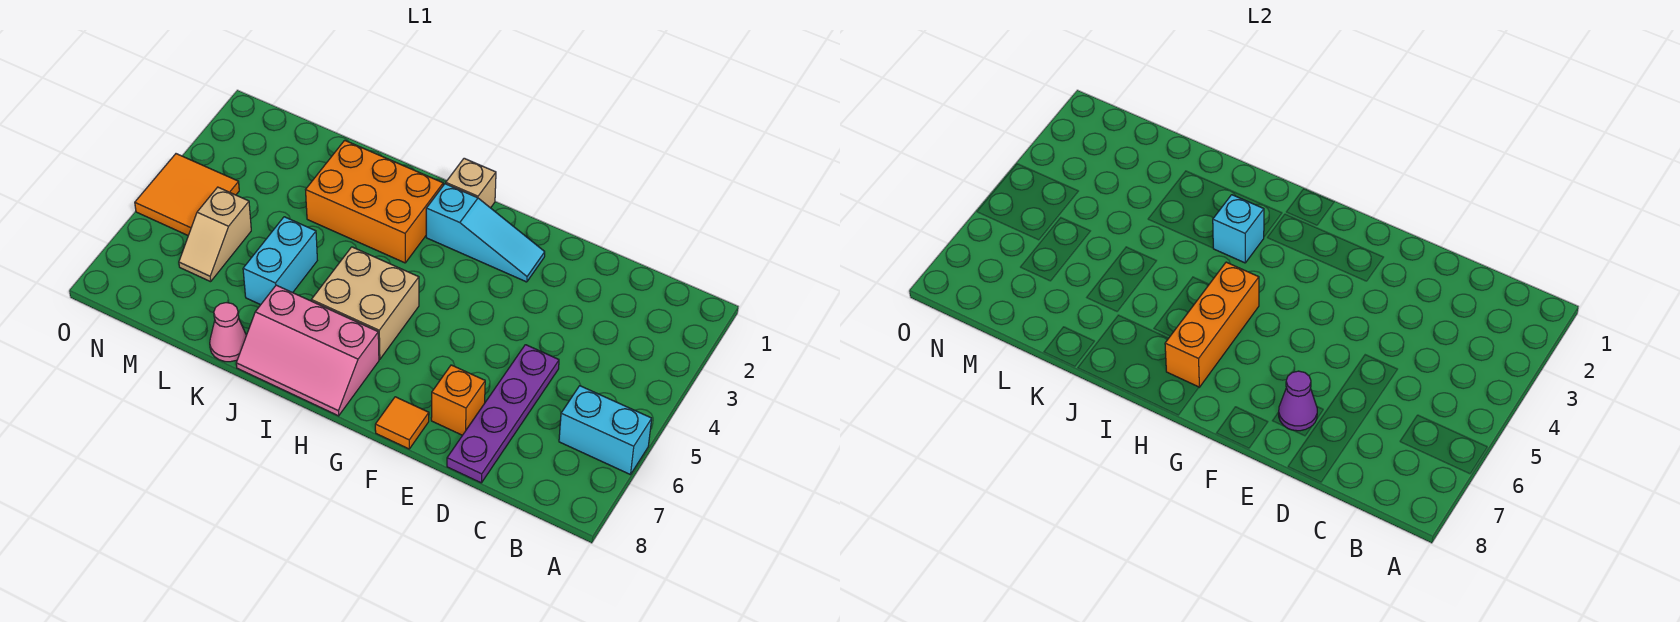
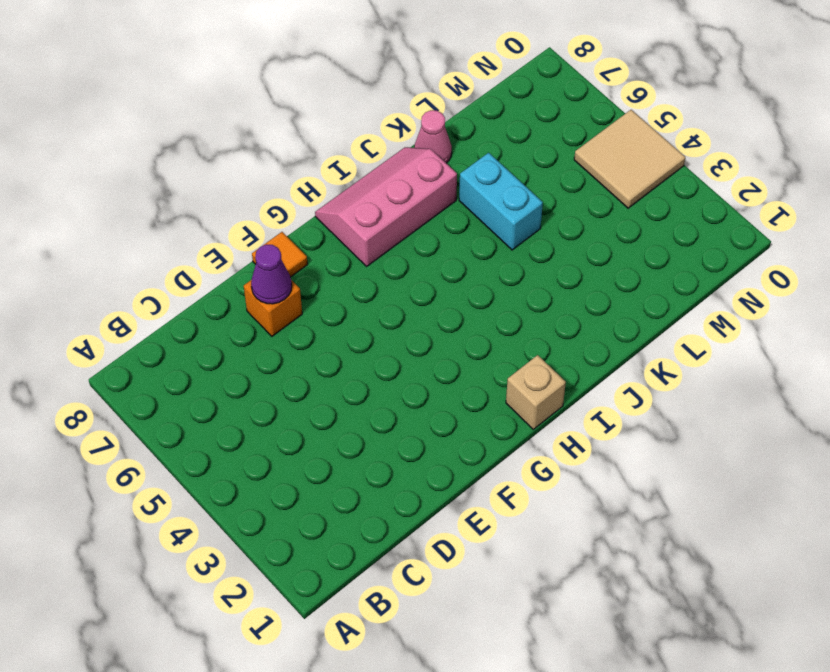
tan tile N4:O5 level 1 -> orange tile N4:O5 level 1
none -> cyan brick A6:B6 level 1
none -> purple plate D5:D8 level 1
none -> cyan slope F2:H2 level 1 top H

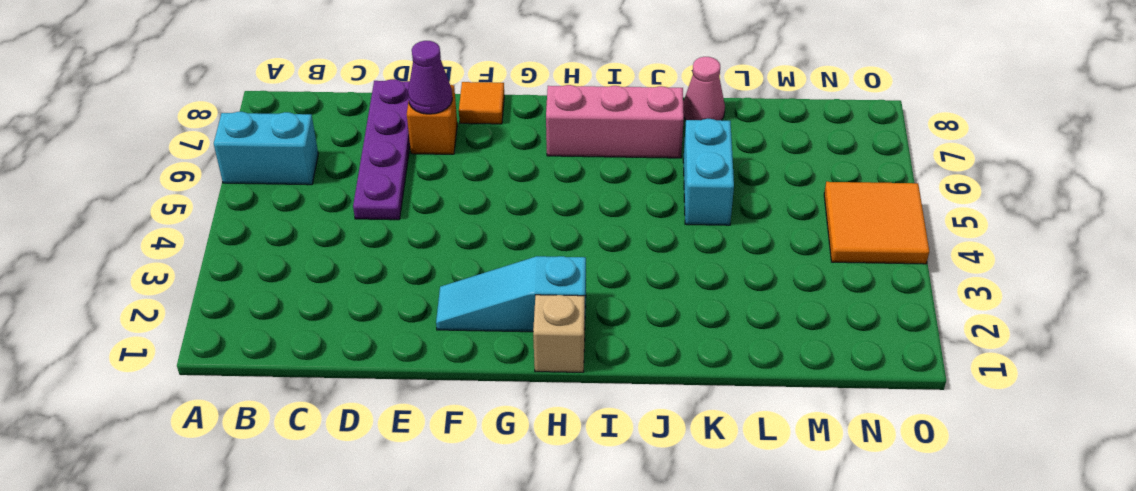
none -> tan brick H5:I6 level 1
none -> orange brick I2:K3 level 1
none -> tan slope M5:M6 level 1 top 5

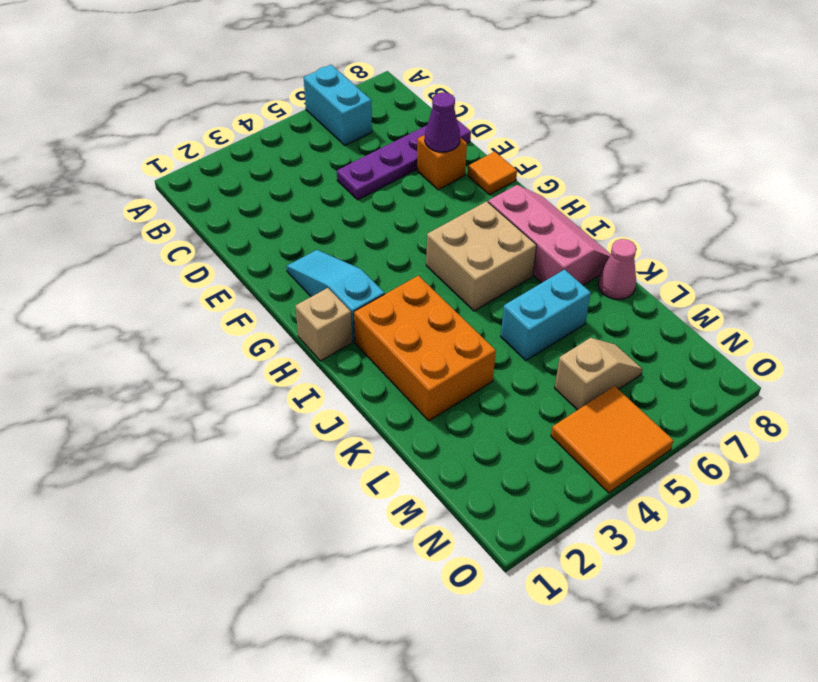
none -> orange brick H5:H7 level 2
none -> cyan brick I3 level 2

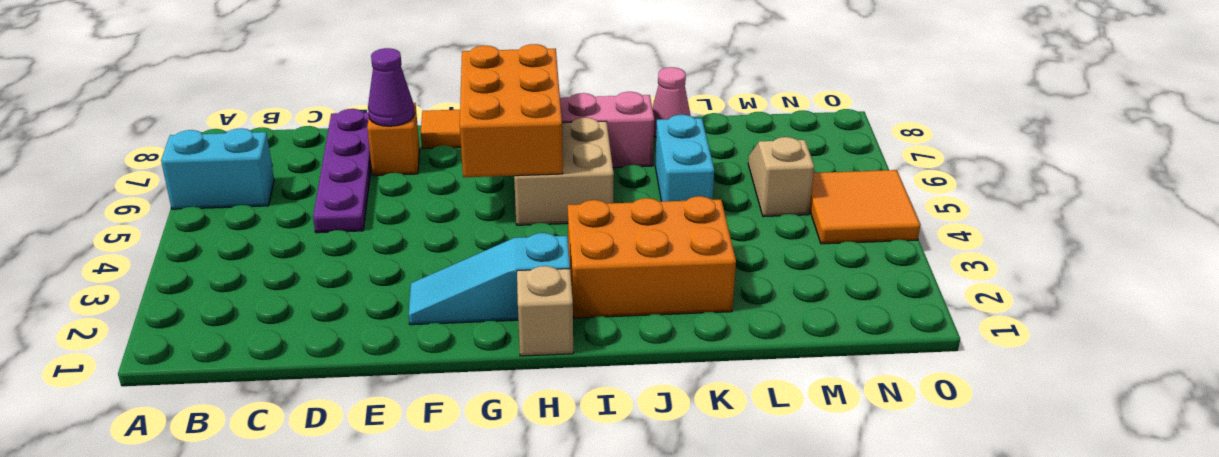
orange brick G5:H7 level 2 -> orange brick H5:H7 level 2
none -> cyan brick I3 level 2

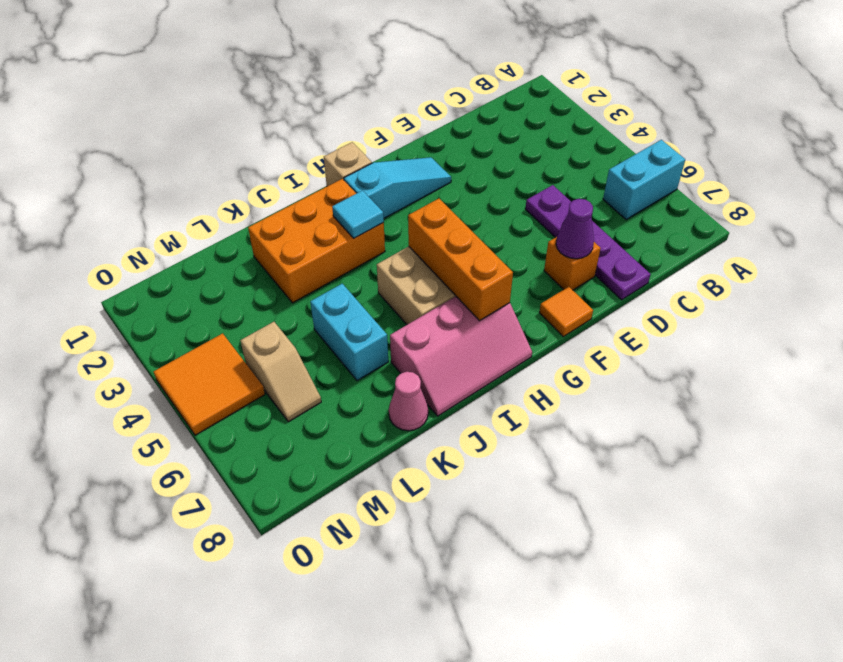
cyan tile I3 level 2 -> cyan brick I3 level 2

